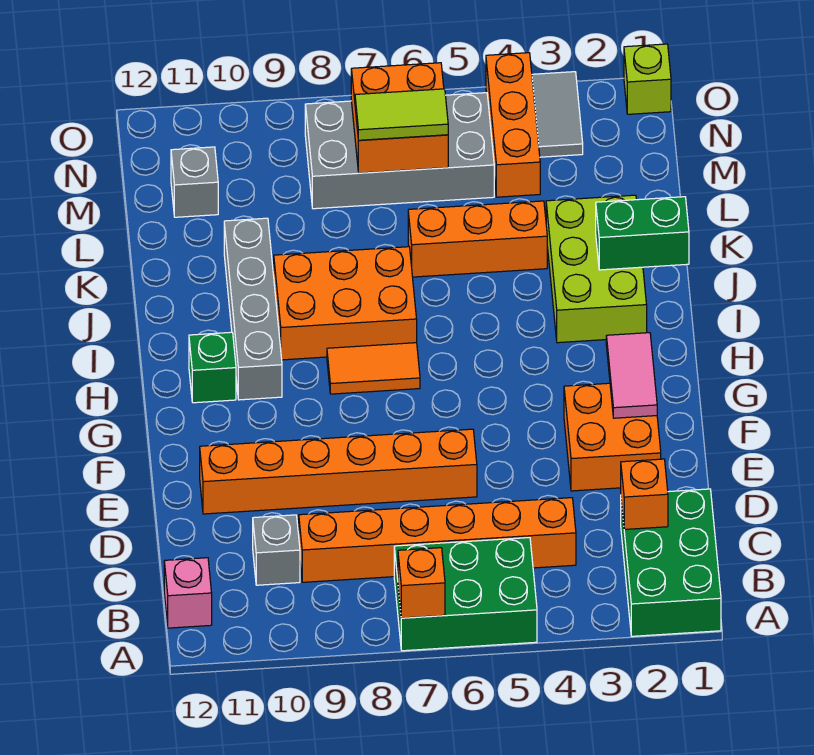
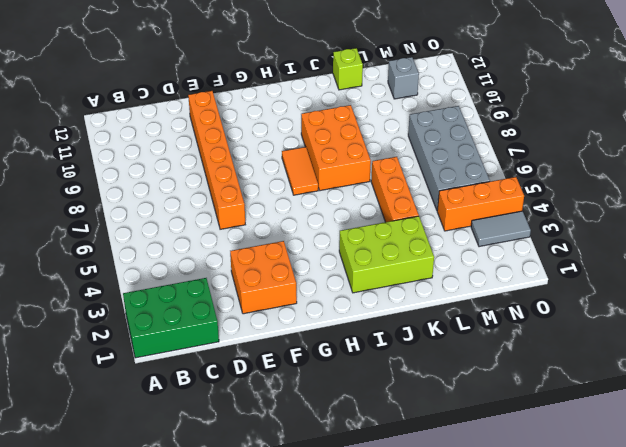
lime brick K12 level 1 -> lime brick O1 level 1
none -> green brick A5:B7 level 1
none -> pink brick B12 level 1
none -> orange brick C4:C9 level 1

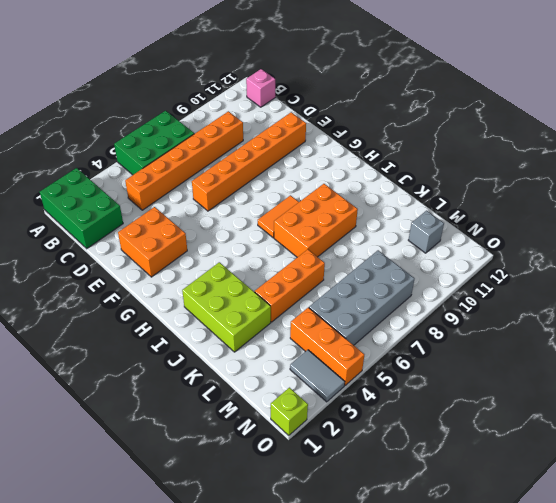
none -> grey brick C10 level 1
none -> grey brick H10:K10 level 1
none -> green brick H11 level 1

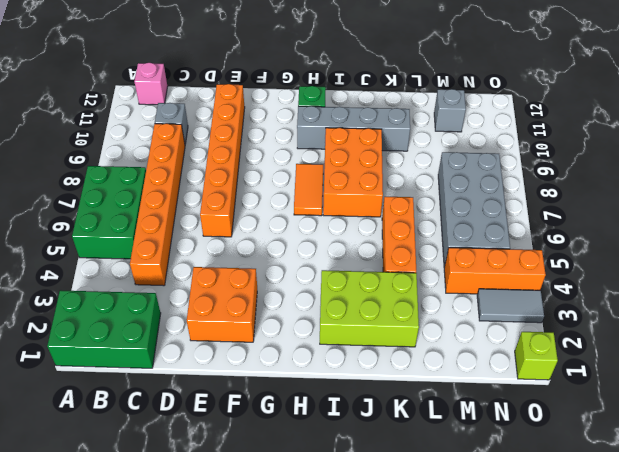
none -> orange brick A7 level 2
none -> orange brick C2 level 2
none -> pink tile F2:G2 level 2

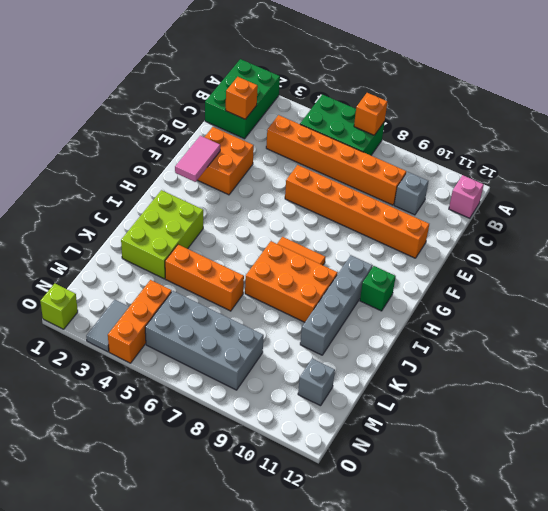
none -> green brick J1:J2 level 2
none -> orange brick M6:N7 level 2
none -> lime tile M6:M7 level 3

